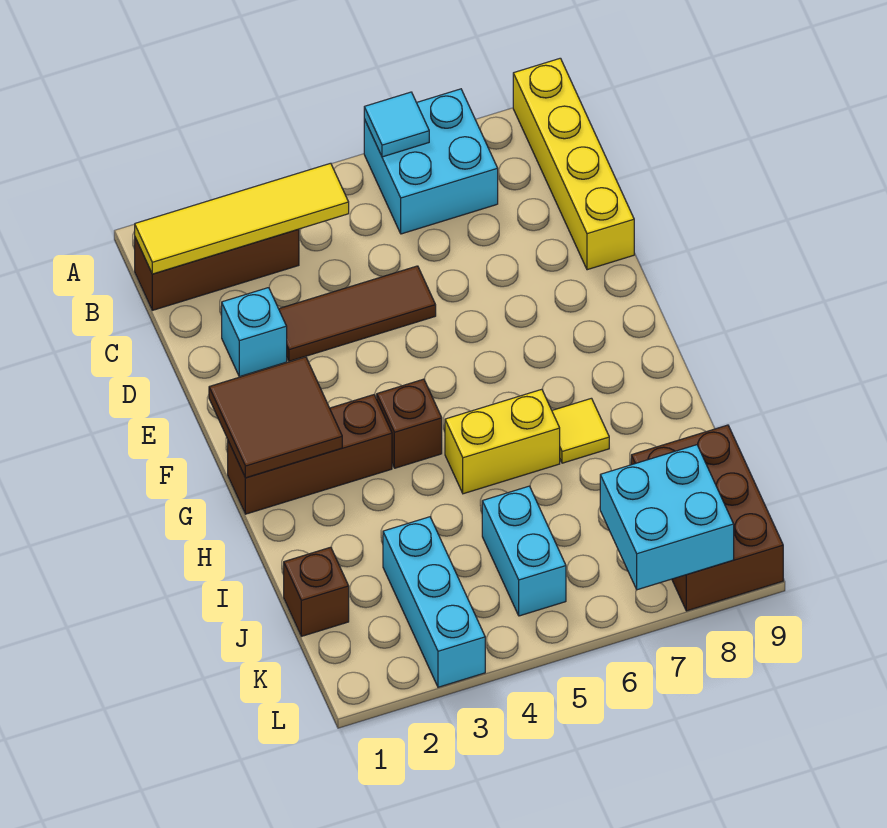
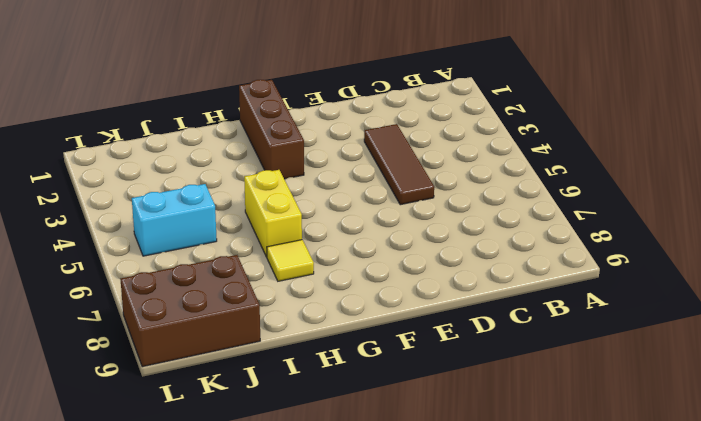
none -> cyan brick A6:B7 level 1
none -> yellow brick A9:D9 level 1
none -> brown brick B1:B3 level 1

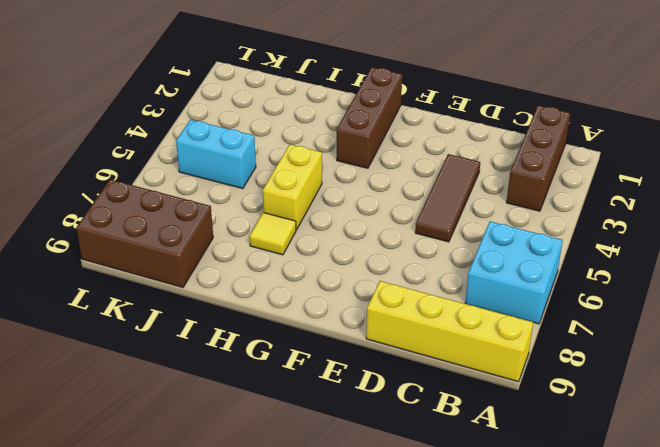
none -> cyan brick D2 level 1
none -> brown brick G4 level 1
none -> brown brick J1 level 1

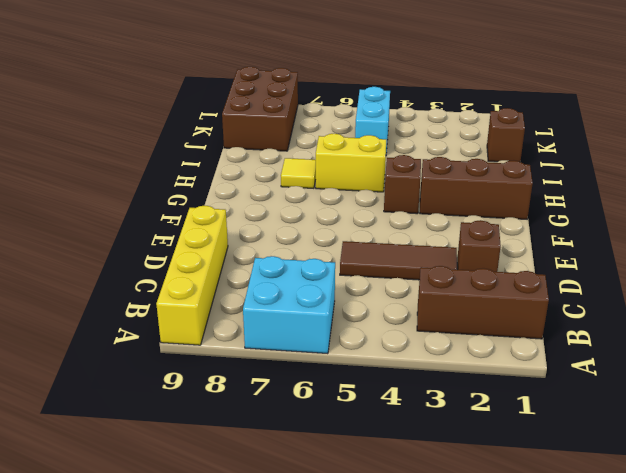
brown brick D2 level 1 -> cyan brick D2 level 1
none -> cyan brick J3:L3 level 1
none -> cyan tile A6 level 2
none -> yellow tile B1:B4 level 2

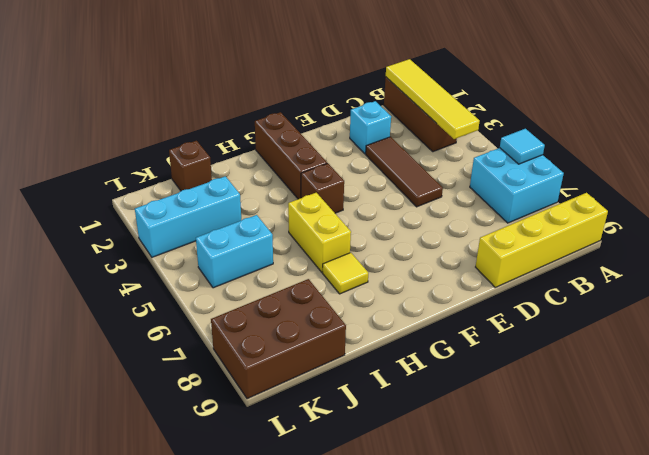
none -> brown tile F1:G2 level 2
none -> cyan brick K7:L8 level 2

